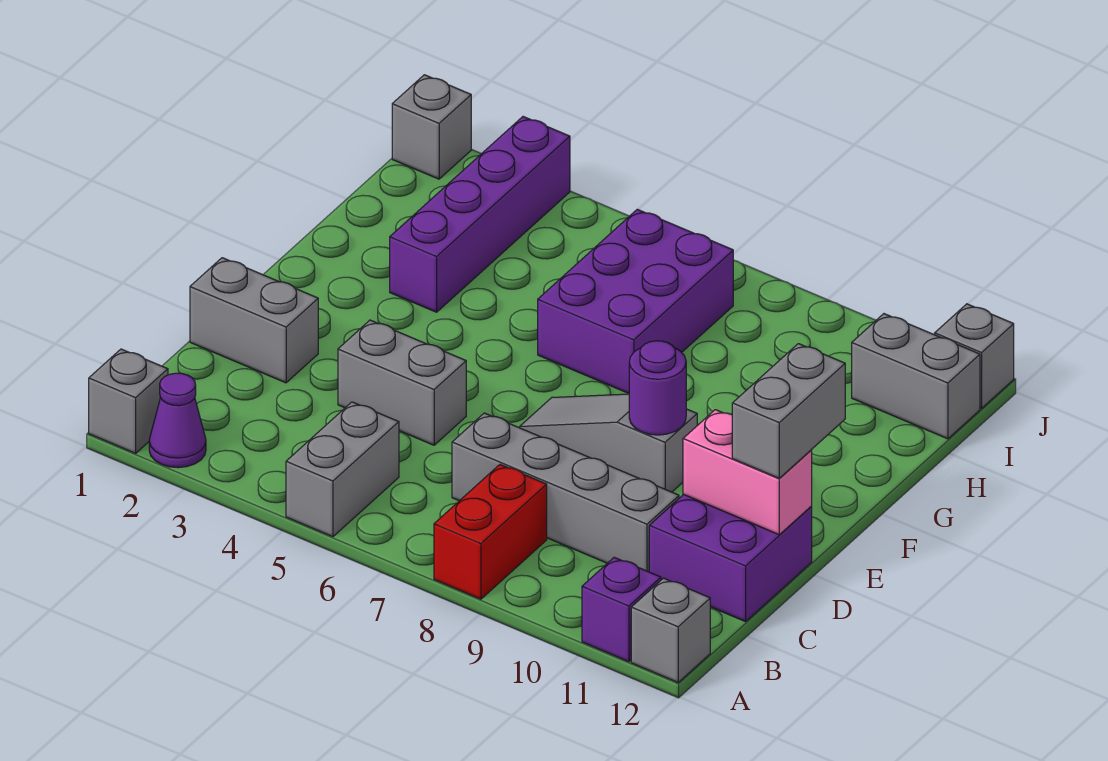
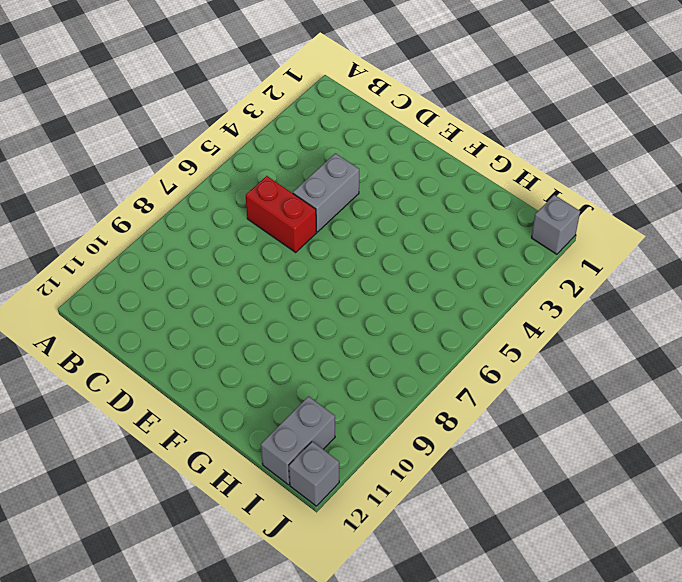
red brick C6:D6 level 1 -> red brick A8:B8 level 1
none -> grey brick A1 level 1
none -> purple cone A2 level 1
none -> grey brick A5:B5 level 1

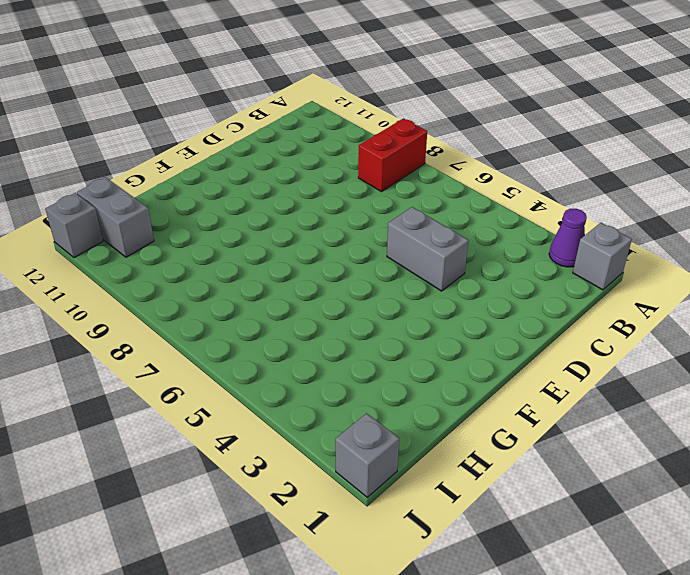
none -> grey brick A5:B5 level 1
none -> purple brick A11 level 1
none -> grey brick A12 level 1

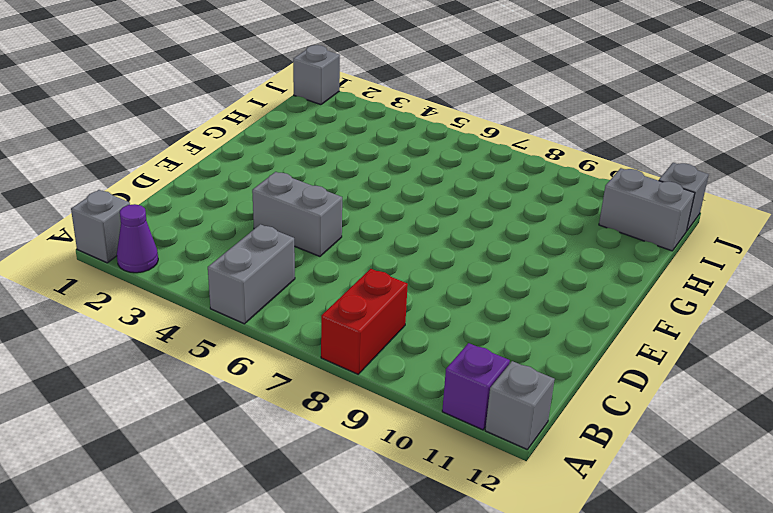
none -> grey brick C7:C10 level 1
none -> purple brick C11:D12 level 1
none -> grey brick D1:D2 level 1

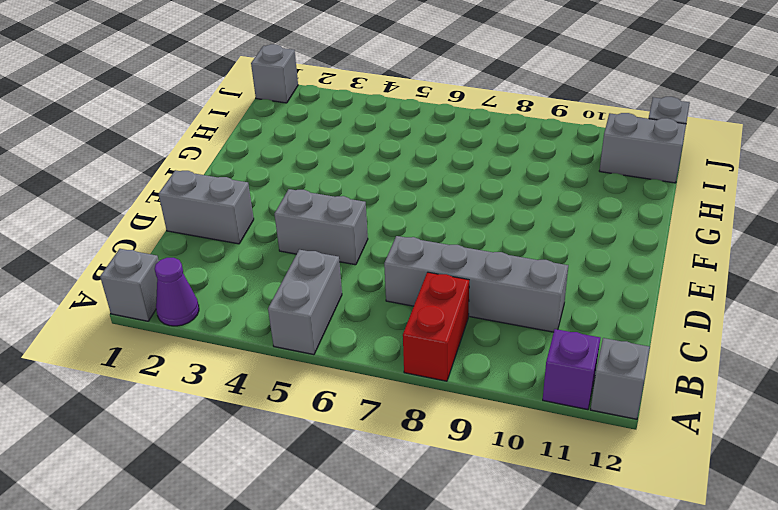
none -> purple brick C11:D12 level 1
none -> grey slope E7:E9 level 1 top 9
none -> purple brick G3:J3 level 1

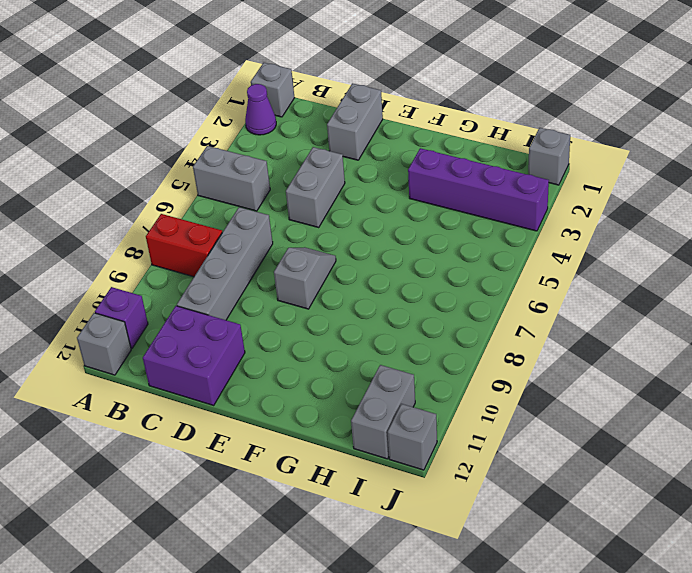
grey slope E7:E8 level 1 top 8 -> grey slope E7:E9 level 1 top 9
none -> purple brick G6:I7 level 1
none -> pink brick D11:D12 level 2
none -> purple round brick E9 level 2

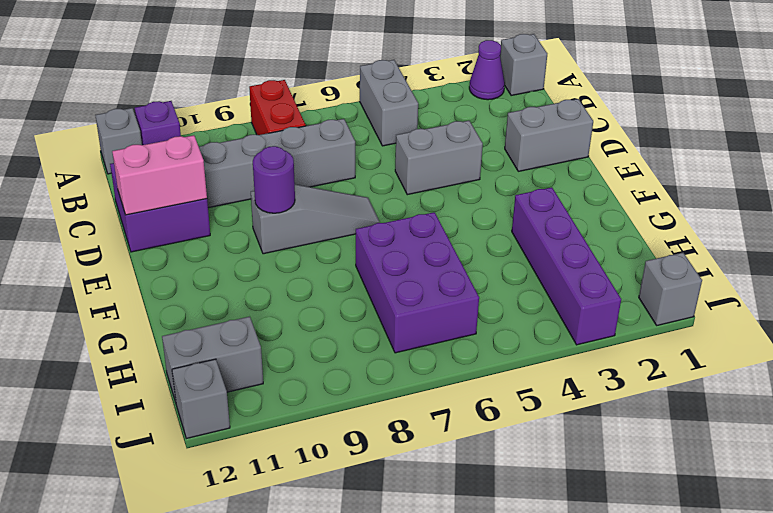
none -> grey brick D12:E12 level 3

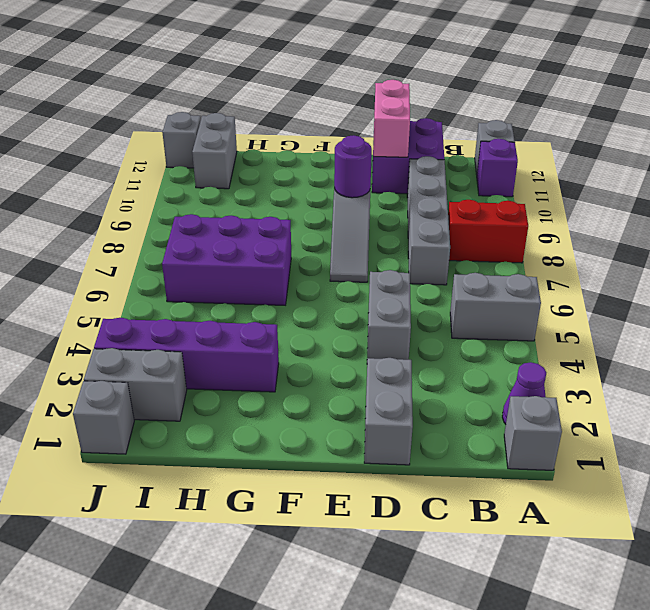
grey brick I2:J2 level 1 -> grey brick D12:E12 level 3

